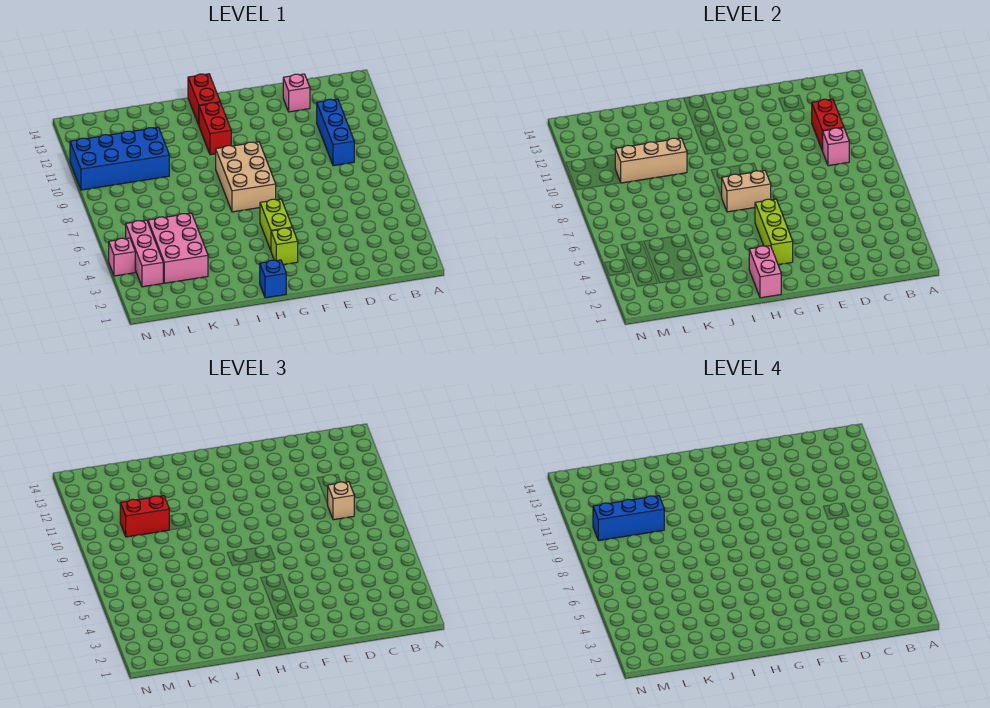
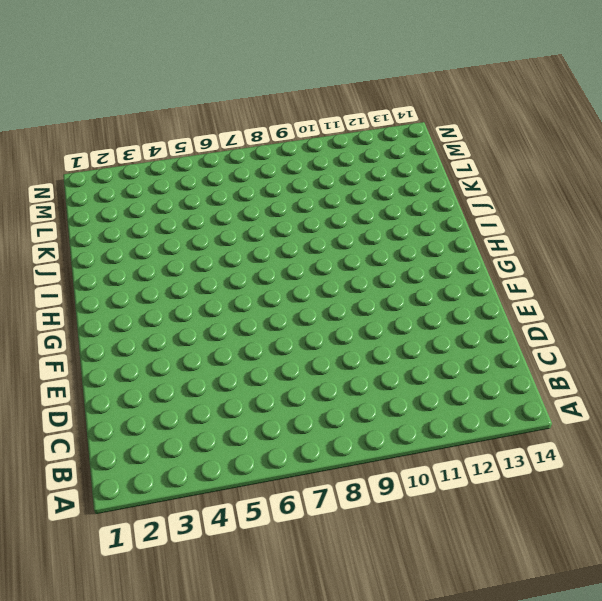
none -> blue brick C9:C11 level 1
none -> pink brick D13 level 1
none -> lime brick G3 level 1

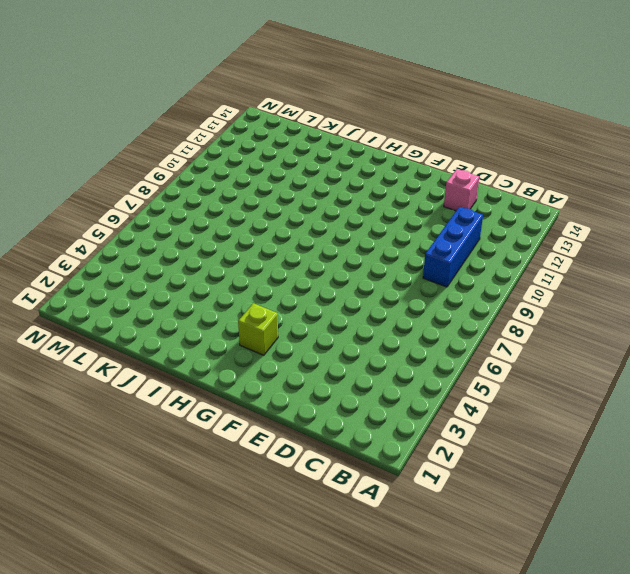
none -> lime brick G4:G5 level 1
none -> tan brick G7:H9 level 1
none -> blue brick H1 level 1

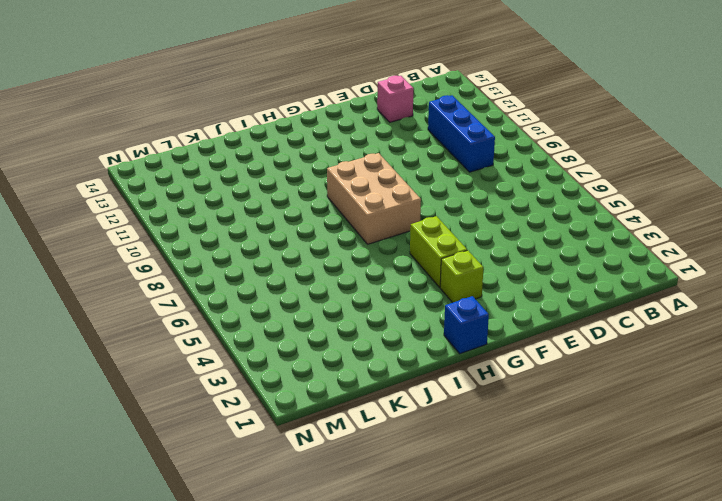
none -> red brick H11:H12 level 1
none -> red brick H13:H14 level 1
none -> pink brick K3:L5 level 1

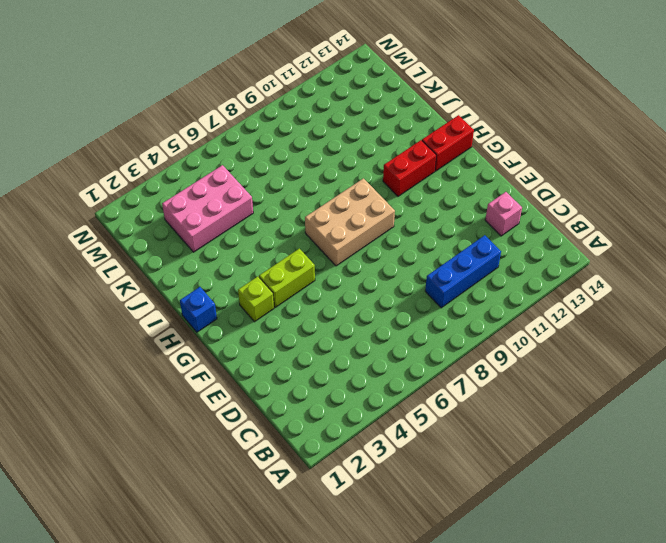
none -> blue brick K10:N11 level 1
none -> pink brick M3:M5 level 1
none -> pink brick N4 level 1

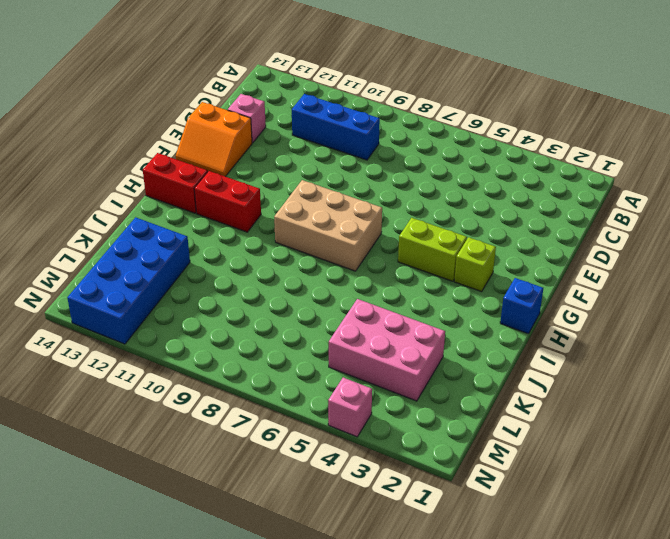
orange slope E13:F14 level 1 top E -> none
blue brick K12:N13 level 1 -> blue brick K10:N11 level 1
none -> pink brick M3:M5 level 1
none -> pink brick C9 level 2
none -> red brick C10:C11 level 2

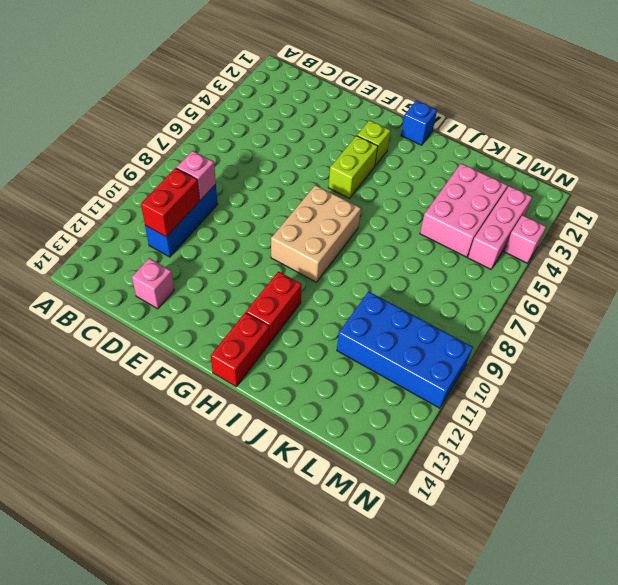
none -> lime brick G3:G5 level 2
none -> tan brick G7:H7 level 2
none -> pink brick H1:H2 level 2

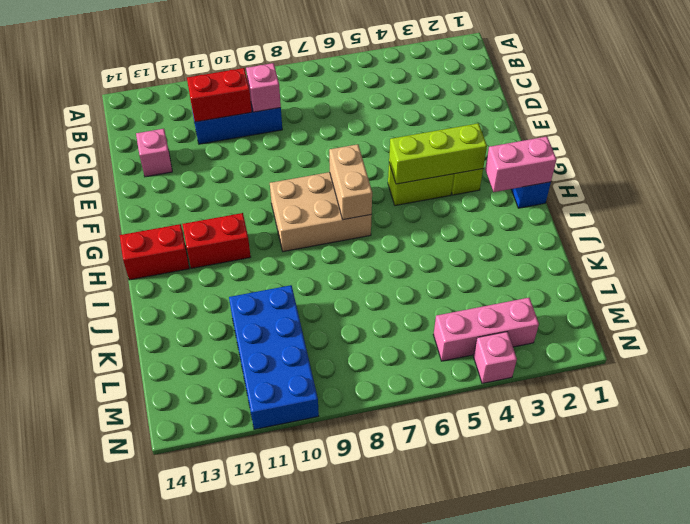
none -> pink brick K3:L5 level 1
none -> tan brick J10:L10 level 2
none -> tan brick C9 level 3

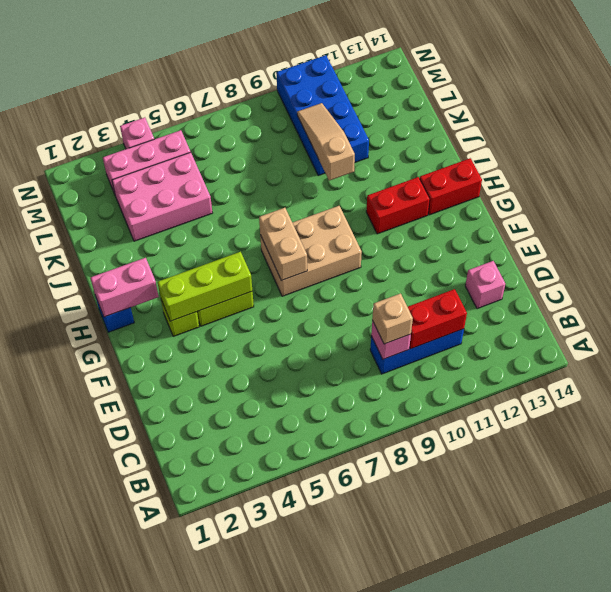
tan slope J10:L10 level 2 top J -> tan brick J10:L10 level 2
none -> red brick K10:L10 level 3
none -> blue brick K10:M10 level 4

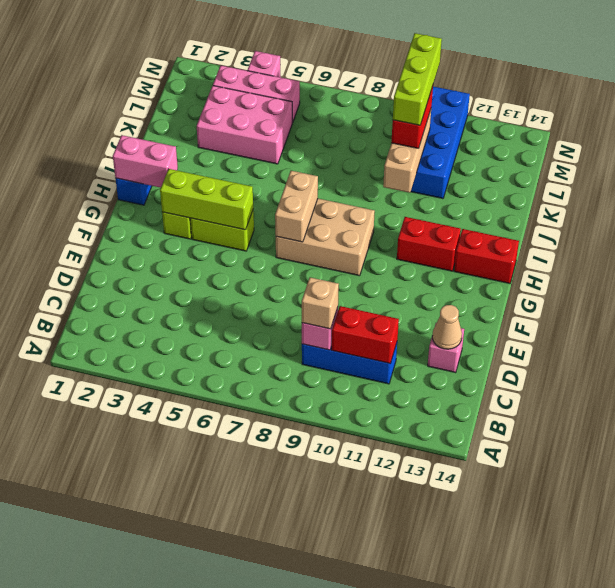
tan cone D13 level 2 -> none
lime brick K10:M10 level 4 -> blue brick K10:M10 level 4

